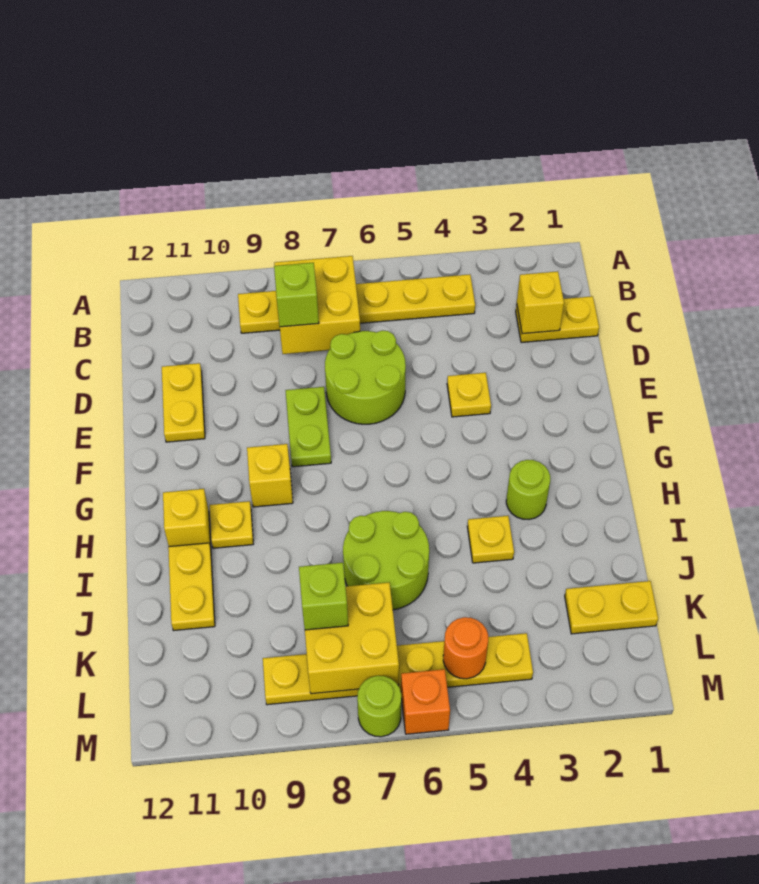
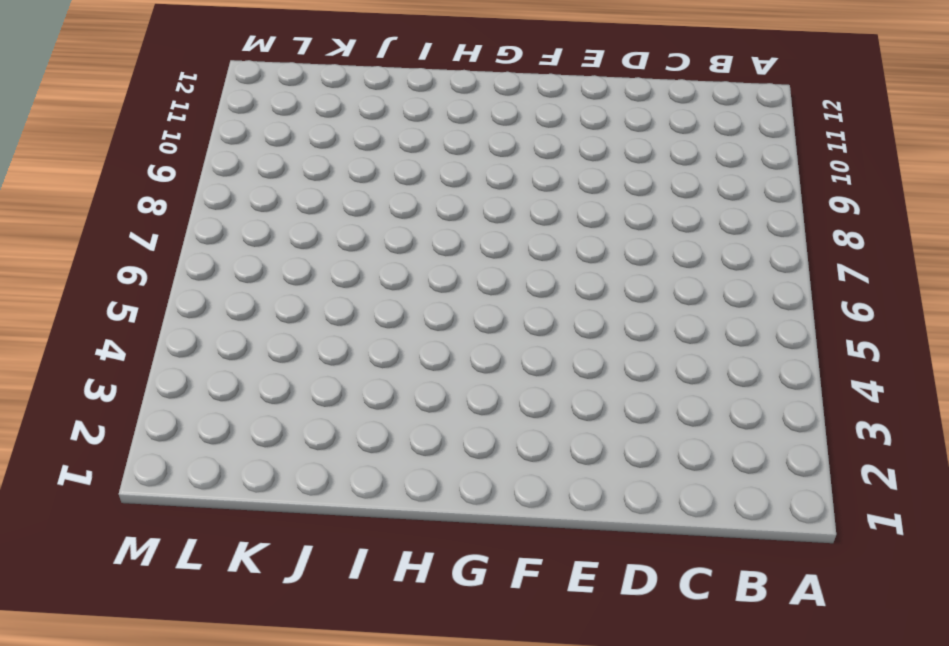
none -> yellow plate B4:B9 level 1
none -> yellow plate C1:C2 level 1
none -> lime round brick D6:E7 level 1

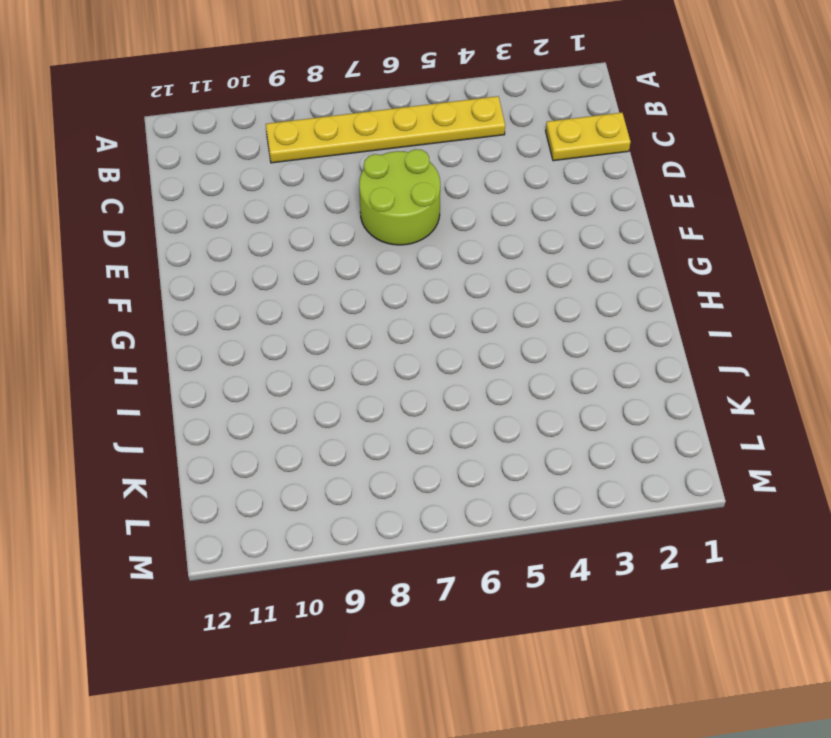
none -> yellow plate D11:E11 level 1
none -> yellow plate E4 level 1
none -> lime plate E8:F8 level 1

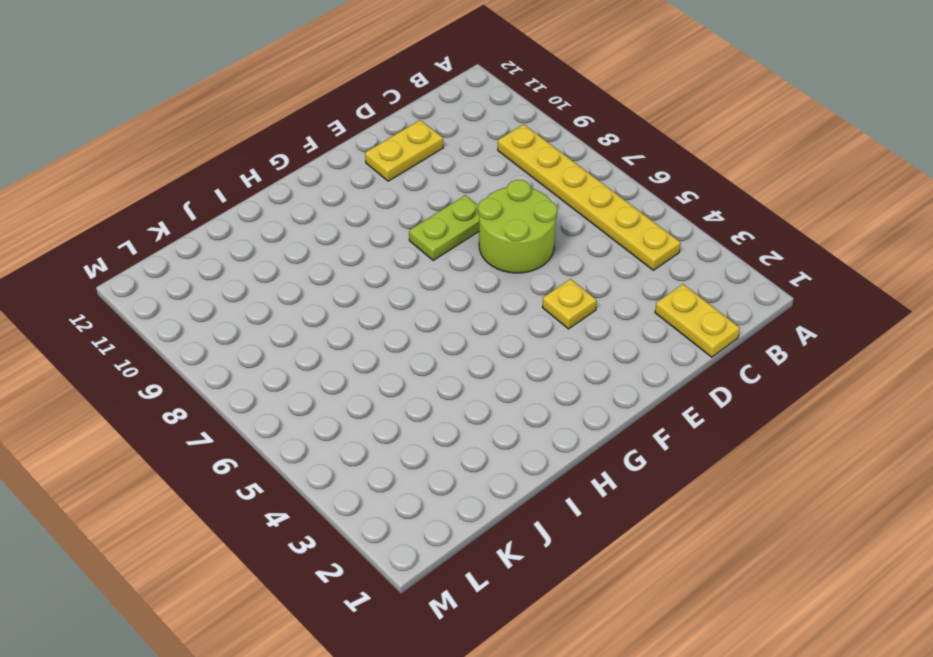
none -> yellow brick G9 level 1
none -> lime round brick H3 level 1
none -> yellow plate H10 level 1

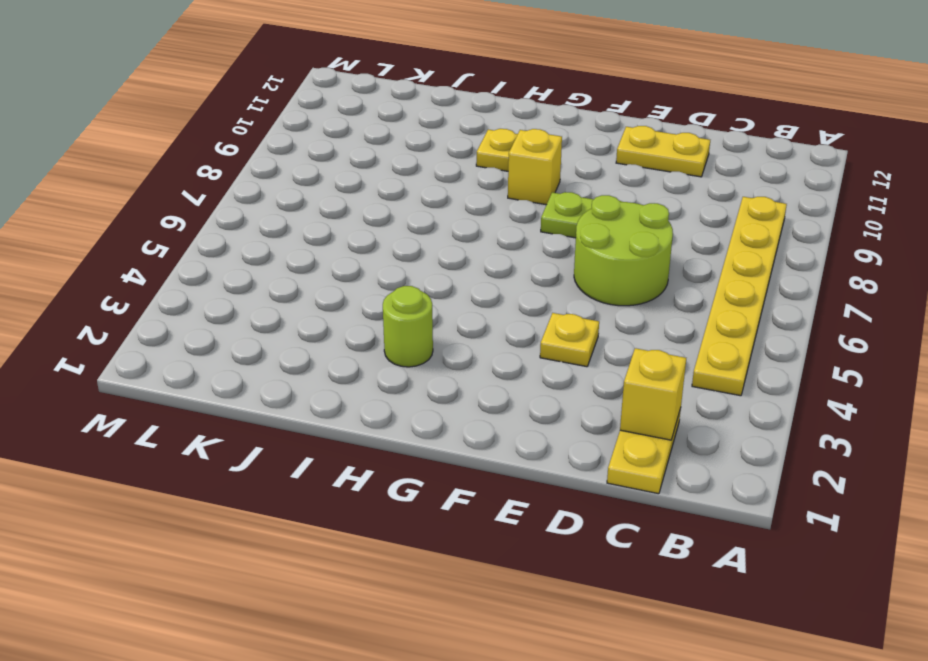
none -> yellow brick H11 level 1
none -> yellow plate I4 level 1
none -> lime round brick I6:J7 level 1

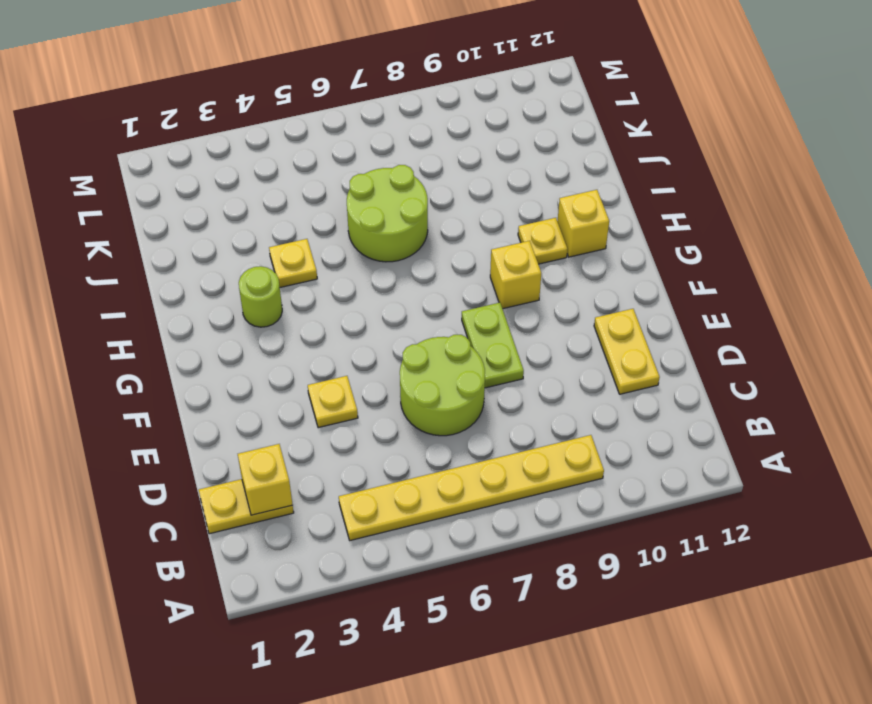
none -> yellow plate I11:J11 level 1
none -> yellow plate K1:K2 level 1
none -> yellow plate L4:L9 level 1

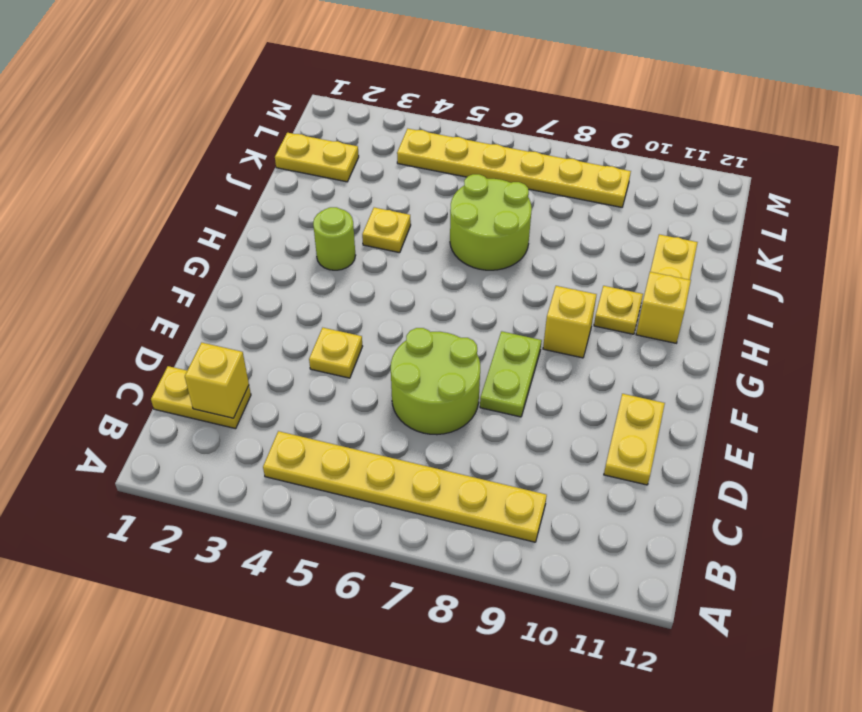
none -> orange brick M6 level 1
none -> lime round brick M7 level 1
none -> yellow brick B7:C8 level 2

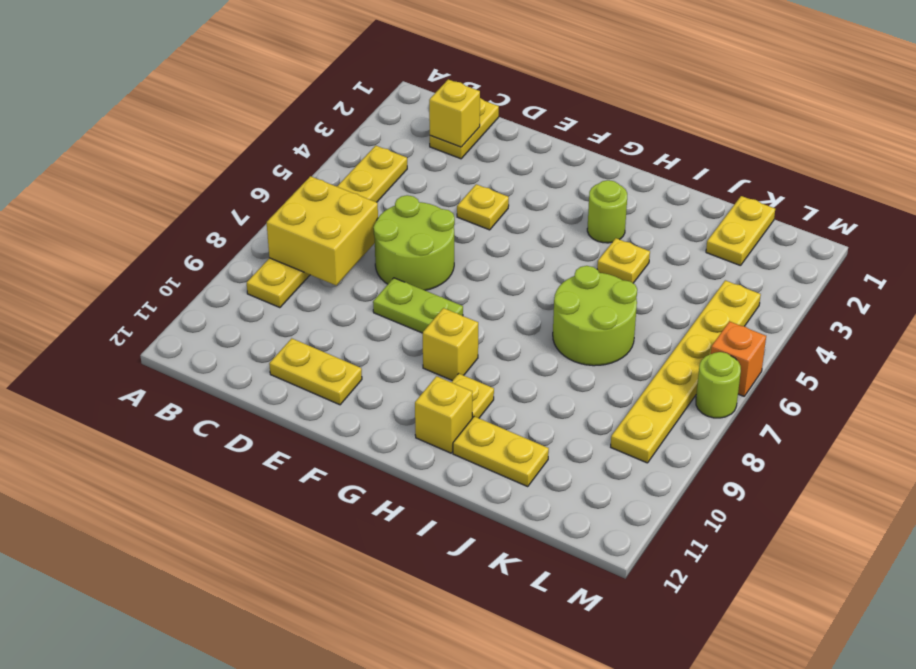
none -> yellow brick K7:L8 level 2
none -> orange round brick L5 level 2
none -> lime brick C8 level 3

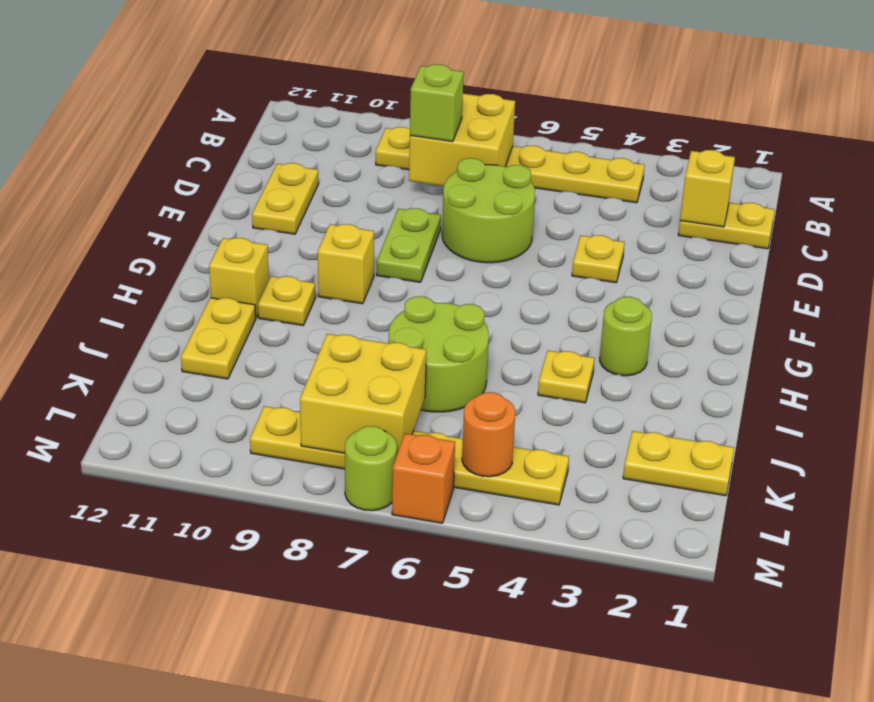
none -> lime brick K8 level 3

